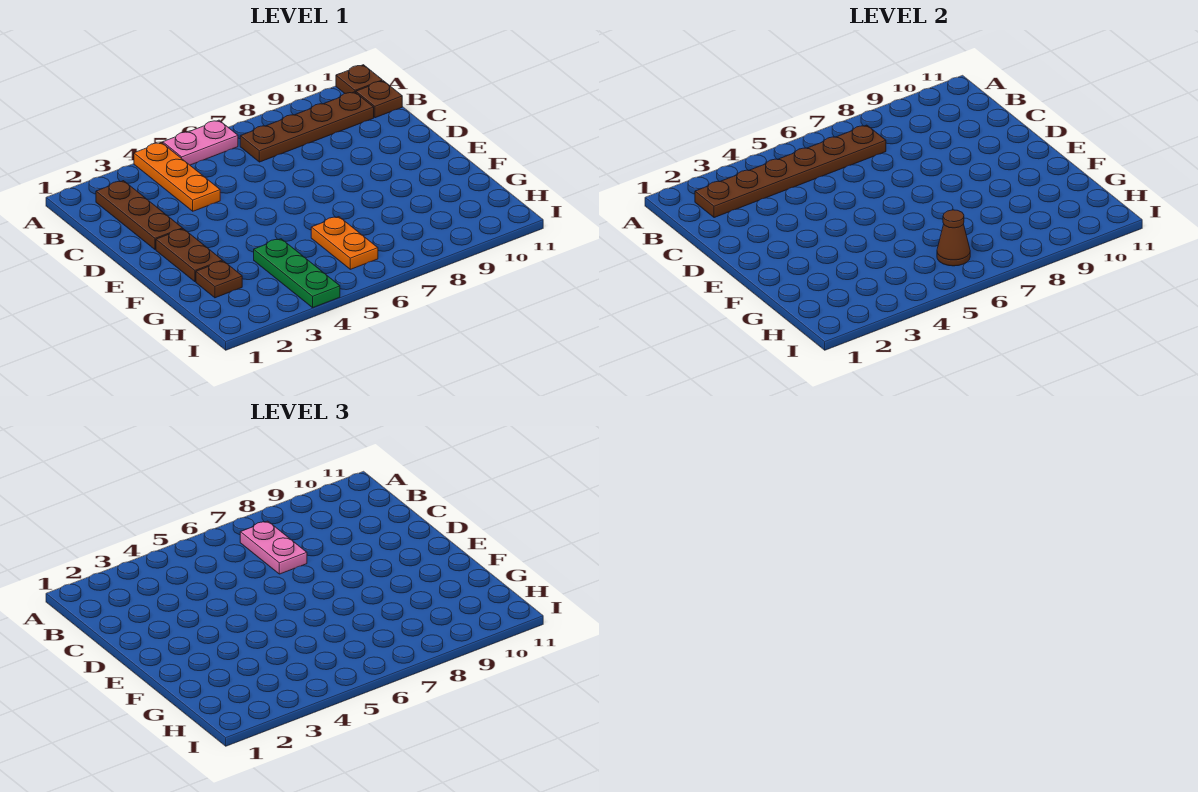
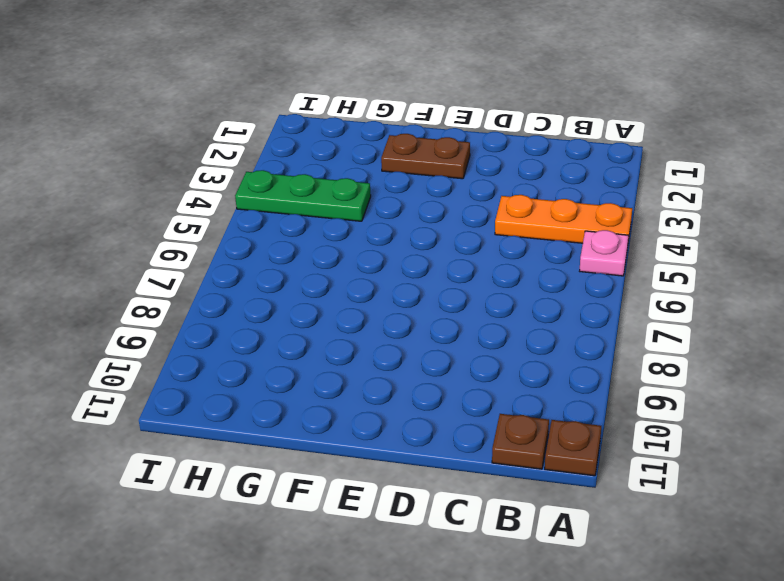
pink plate A5 level 1 -> pink plate A5:A6 level 1
none -> brown plate B2:D2 level 1
none -> brown plate B7:B10 level 1
none -> brown plate G2 level 1

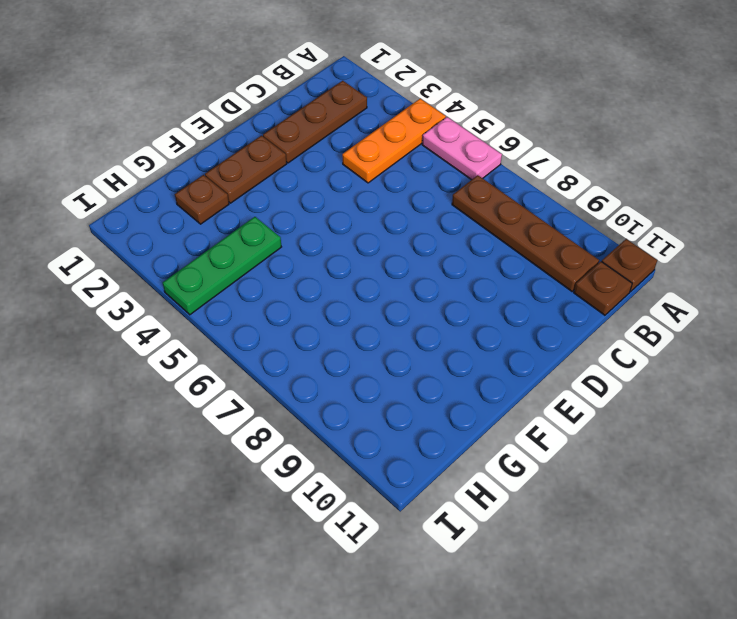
none -> orange plate G6:H6 level 1
none -> brown plate B2:B7 level 2
none -> brown cone H6 level 2

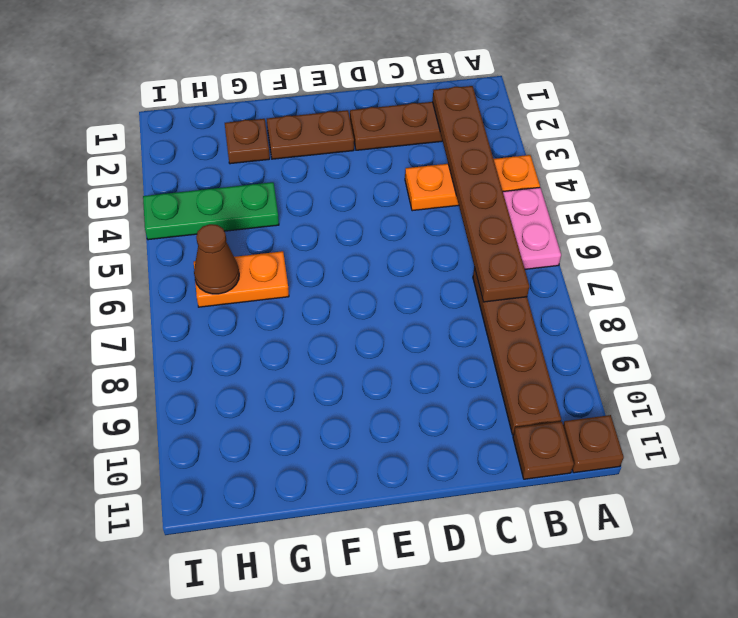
none -> pink plate B7:C7 level 3

